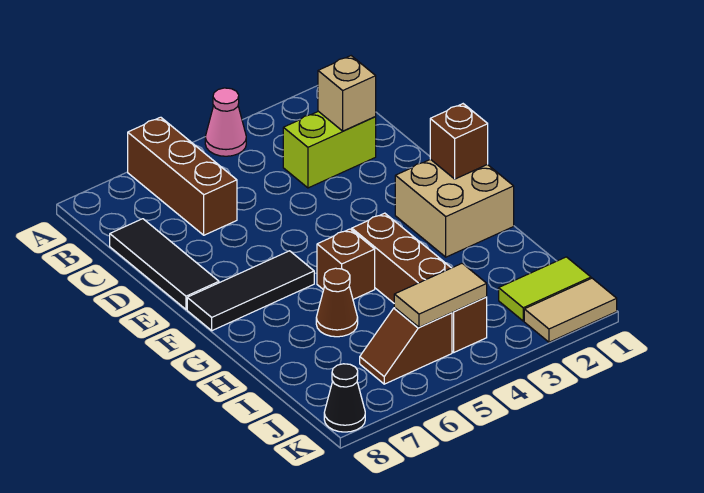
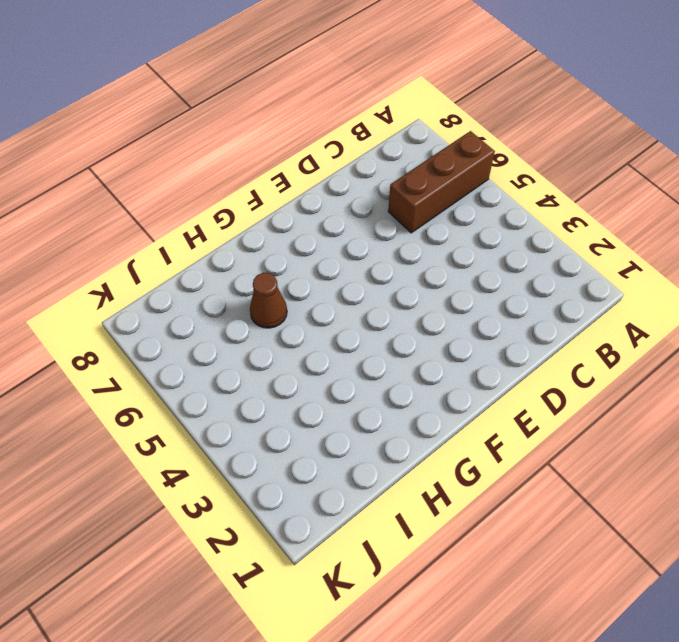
none -> pink cone A4 level 1
none -> lime brick C2:C3 level 1
none -> black tile C8:E8 level 1

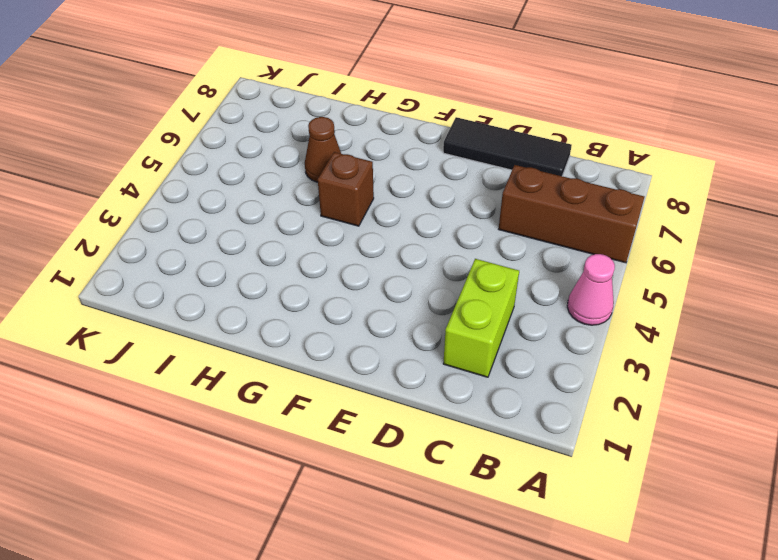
none -> tan brick F1:G2 level 1
none -> black tile F6:F8 level 1
none -> brown brick G4:J4 level 1

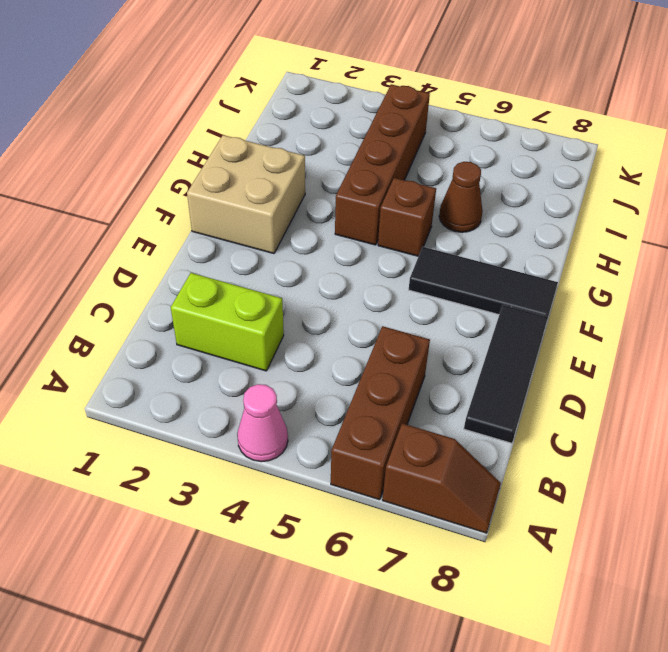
brown slope A7:A8 level 1 top 7 -> brown slope J5:J6 level 1 top 5
none -> lime tile J1:J2 level 1
none -> tan tile K1:K2 level 1
none -> black cone K8 level 1

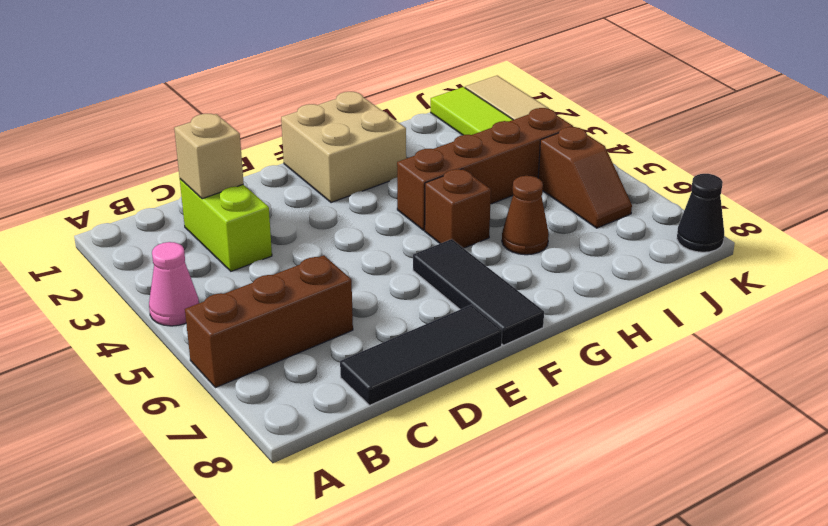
none -> brown brick F1 level 2
none -> tan tile J4:J5 level 2

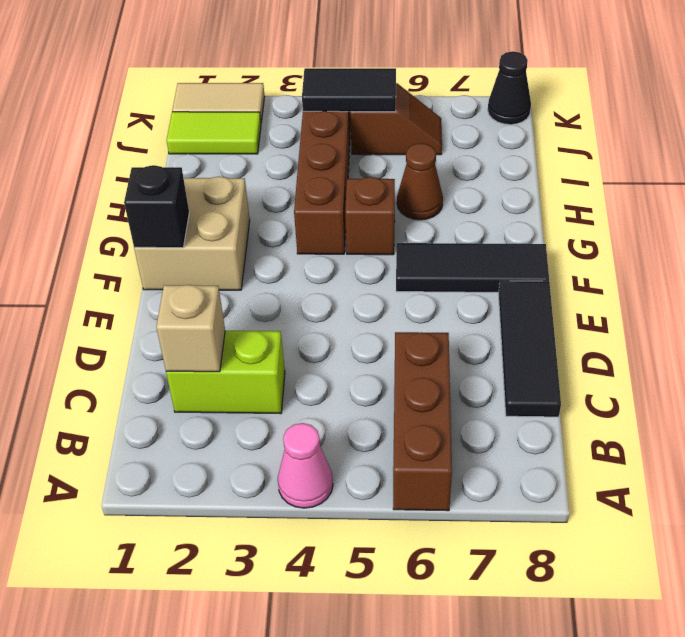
black brick F1 level 2 -> brown brick F1 level 2
black tile J4:J5 level 2 -> tan tile J4:J5 level 2

